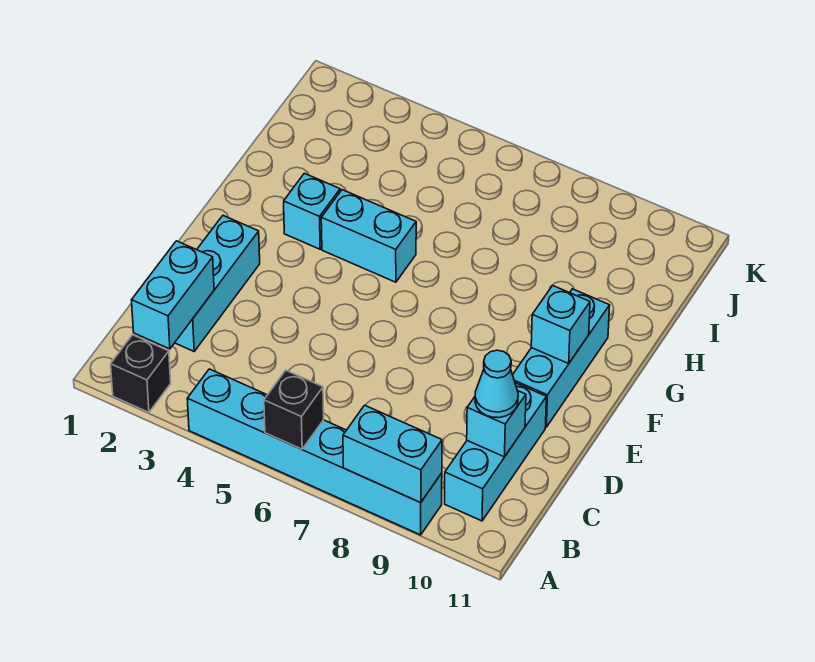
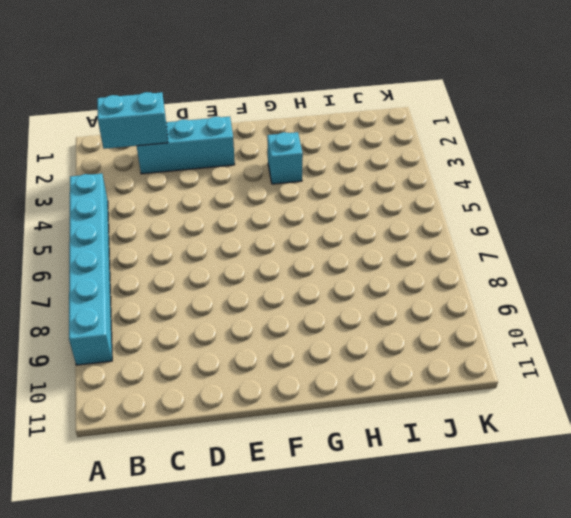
none -> black brick A2 level 1
none -> cyan brick B10:D10 level 1
none -> cyan brick E10:G10 level 1

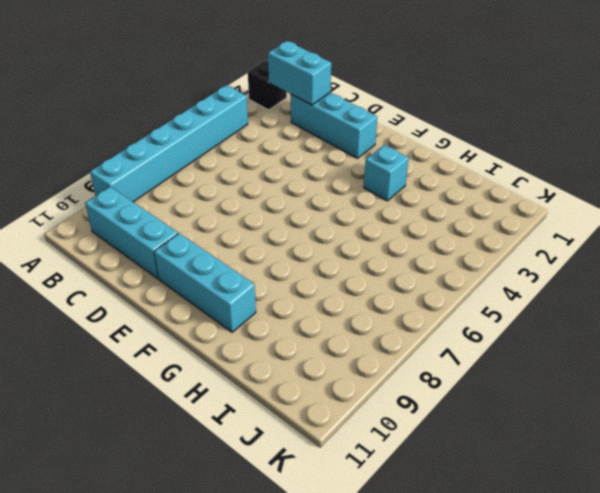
none -> cyan brick G4:G5 level 1
none -> black brick A6 level 2
none -> cyan brick A8:A9 level 2

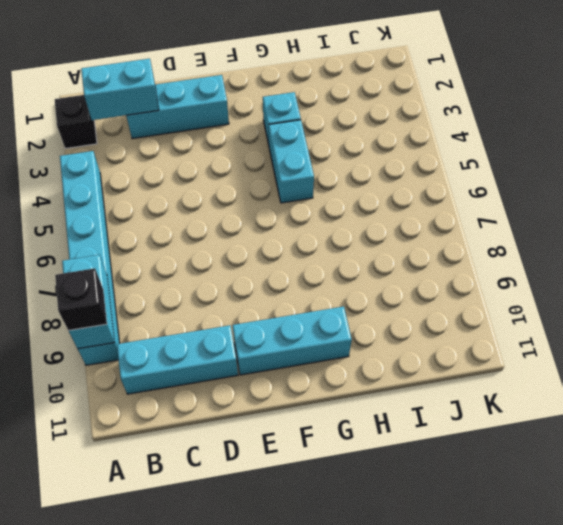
black brick A9 level 3 -> black brick A6 level 2
none -> cyan brick C10 level 2
none -> cyan brick F10 level 2
none -> cyan cone C10 level 3

